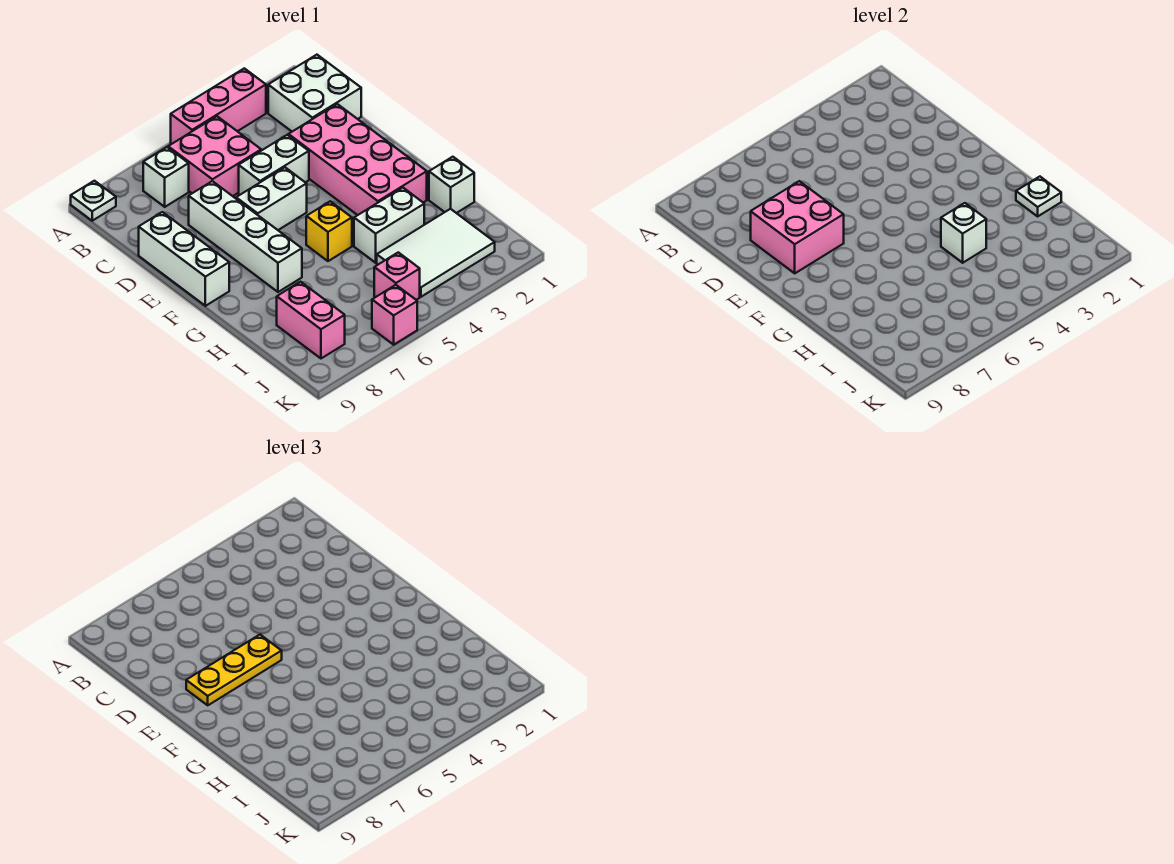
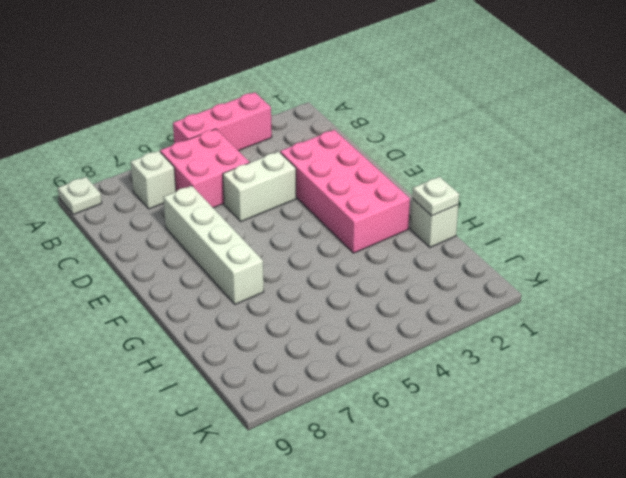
none -> white brick B1:C2 level 1
none -> white brick D9:F9 level 1
none -> white brick E5:E6 level 1

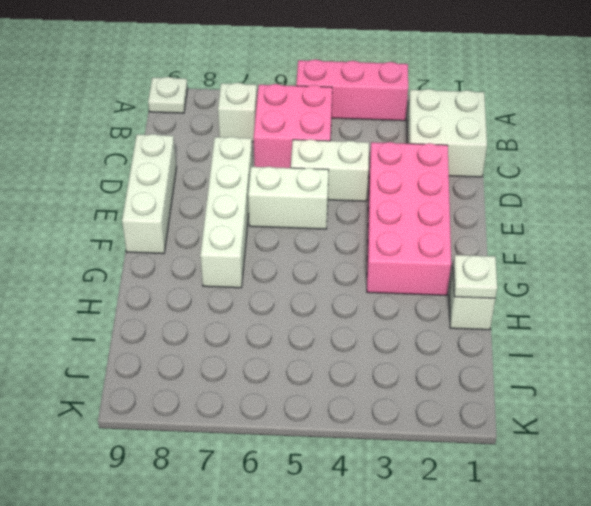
none -> yellow brick G5 level 1
none -> white brick H3:H4 level 1
none -> white tile I2:J4 level 1

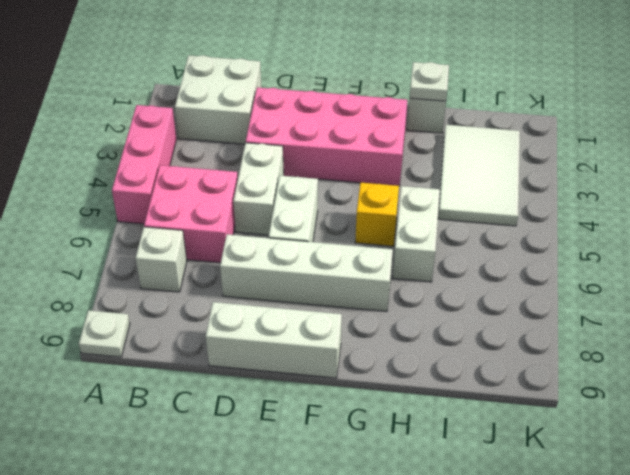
white brick H5:H6 level 1 -> white brick H3:H4 level 1
none -> pink brick I8:J8 level 1
none -> pink brick J5 level 1
none -> pink brick K6 level 1

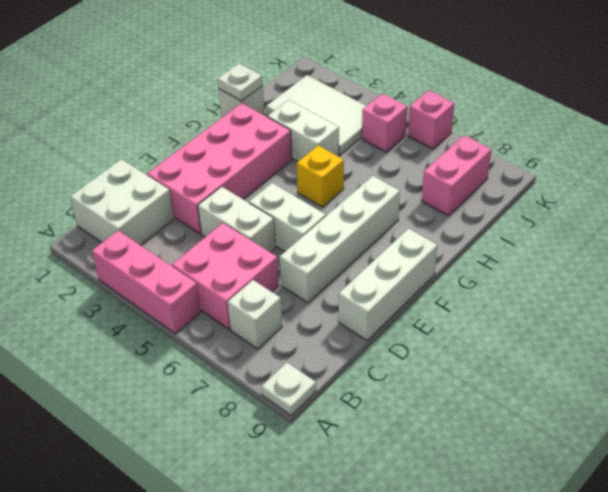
none -> pink brick D7:E8 level 2
none -> white brick H4 level 2
none -> yellow plate E6:E8 level 3

